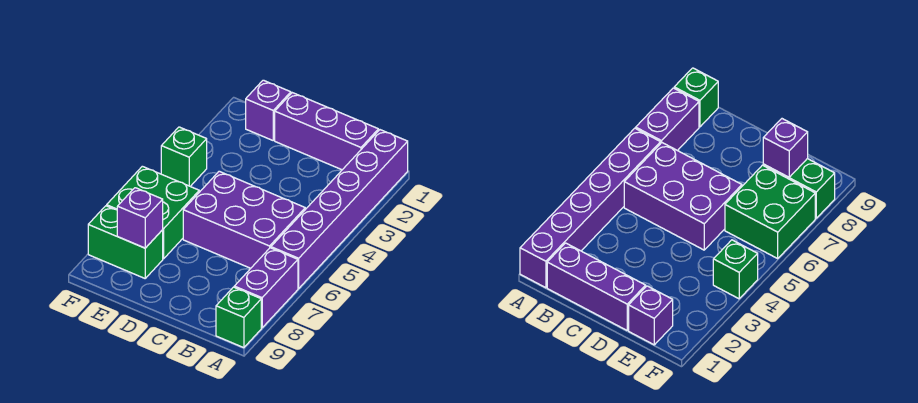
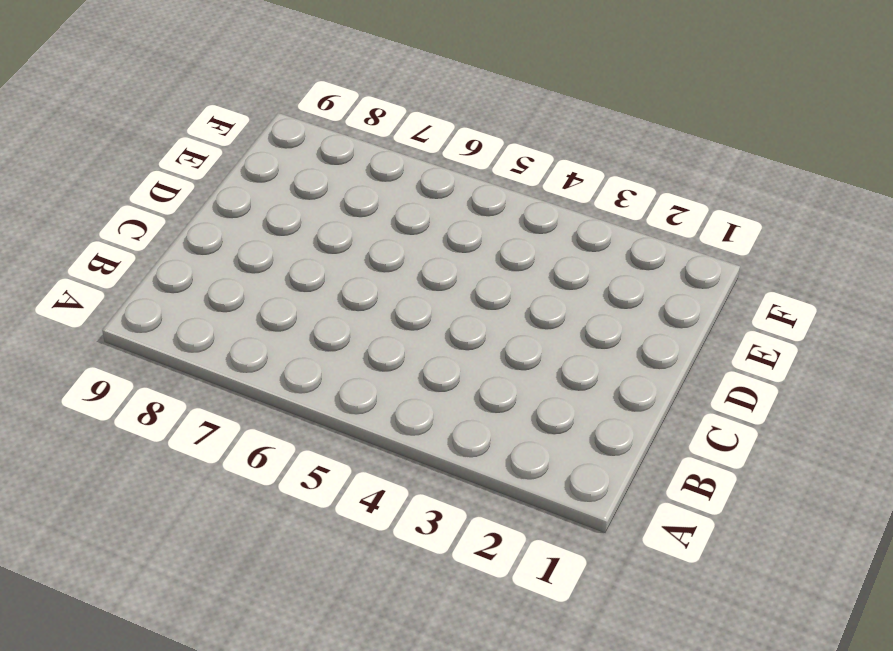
none -> purple brick A1:A6 level 1
none -> purple brick A7:A8 level 1

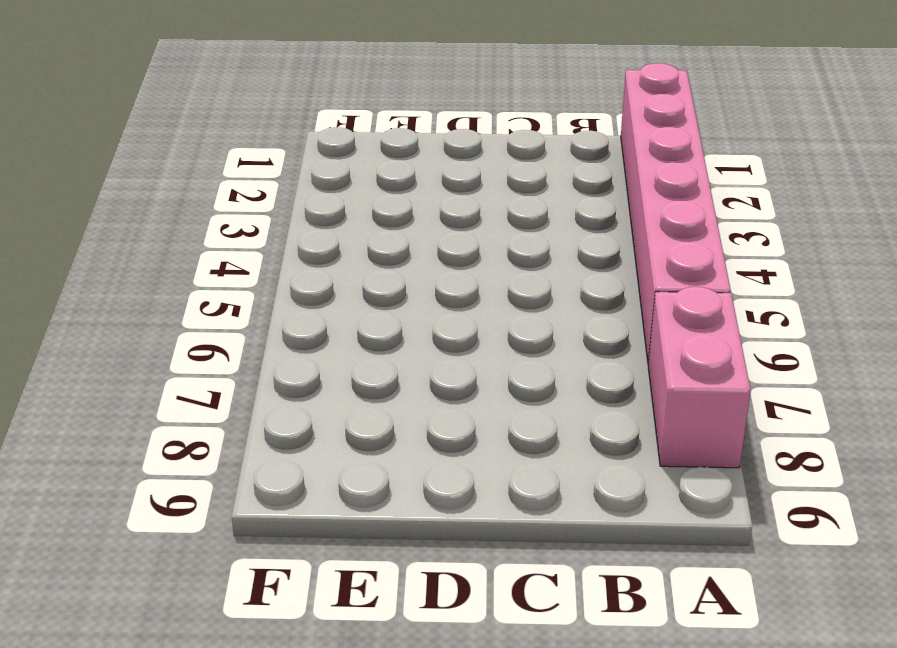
pink brick A1:A6 level 1 -> purple brick A1:A6 level 1
pink brick A7:A8 level 1 -> purple brick A7:A8 level 1
none -> green brick A9 level 1
none -> purple brick B1:D1 level 1

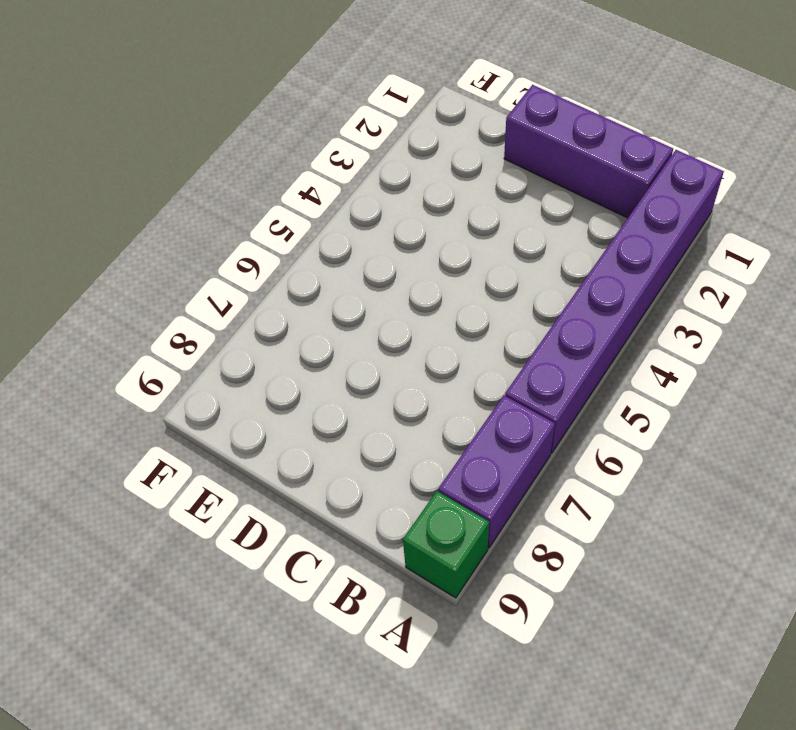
none -> purple brick B5:D6 level 1
none -> purple brick E1 level 1

